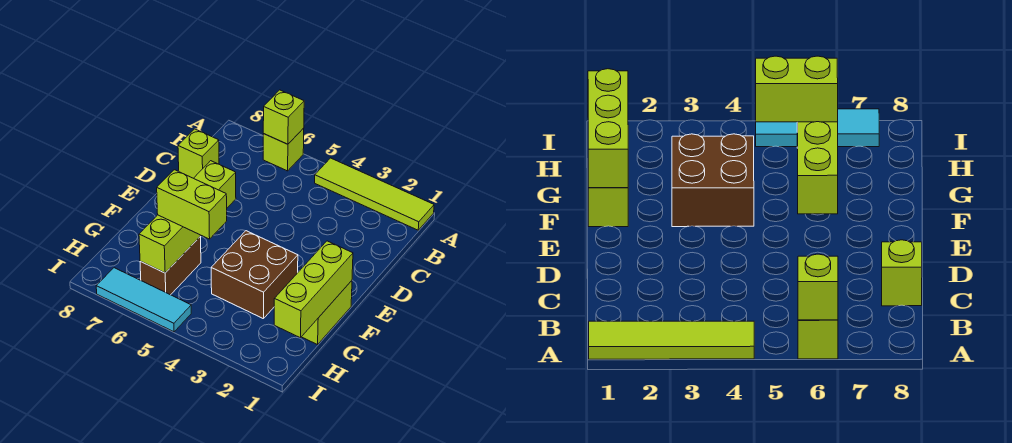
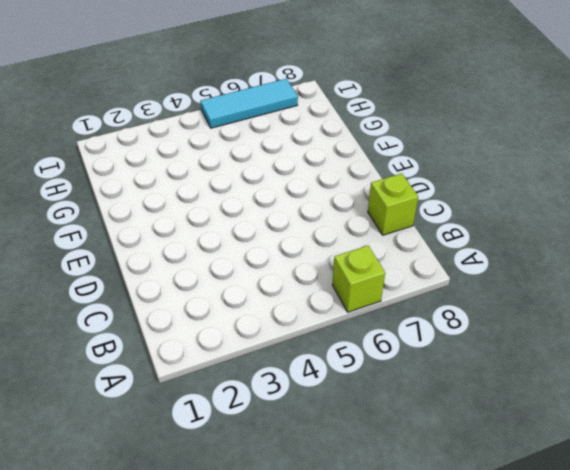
none -> lime tile A1:A4 level 1
none -> lime brick F1:G1 level 1

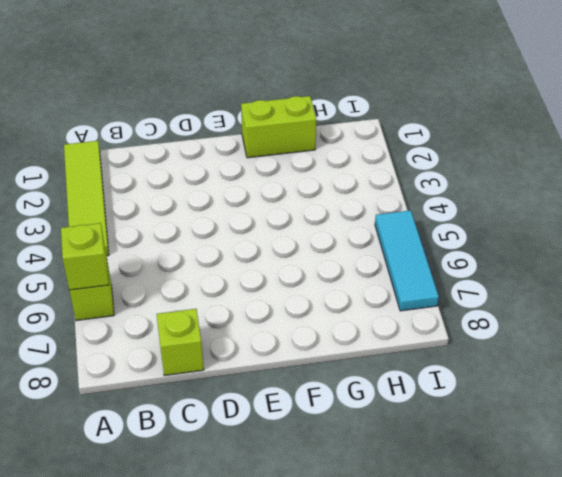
none -> brown brick F3:G4 level 1
none -> brown brick G6:H6 level 1

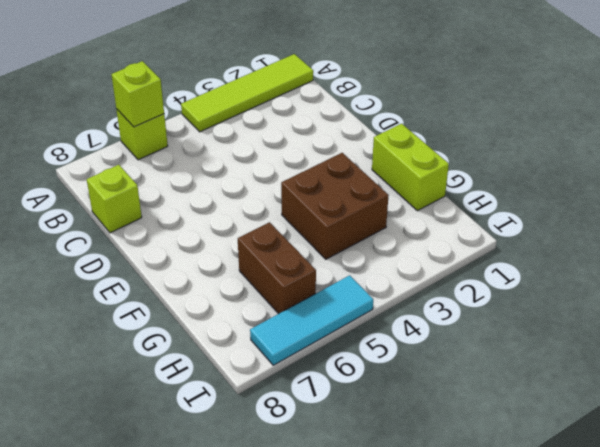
none -> lime brick E6:H6 level 2
none -> lime brick F1:H1 level 2

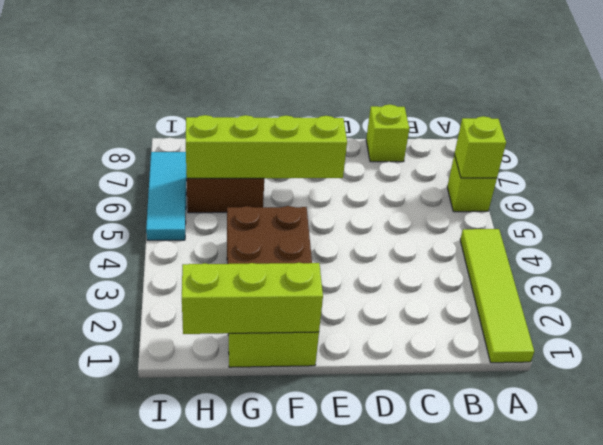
none -> lime brick G5:G6 level 3

